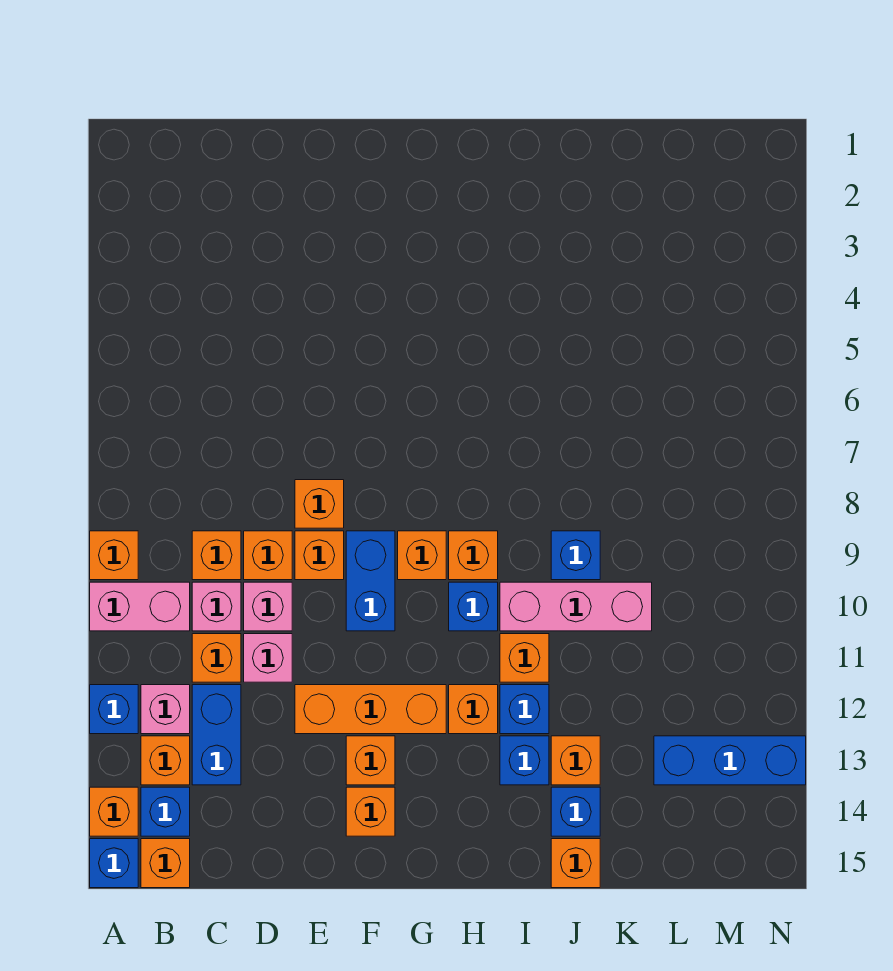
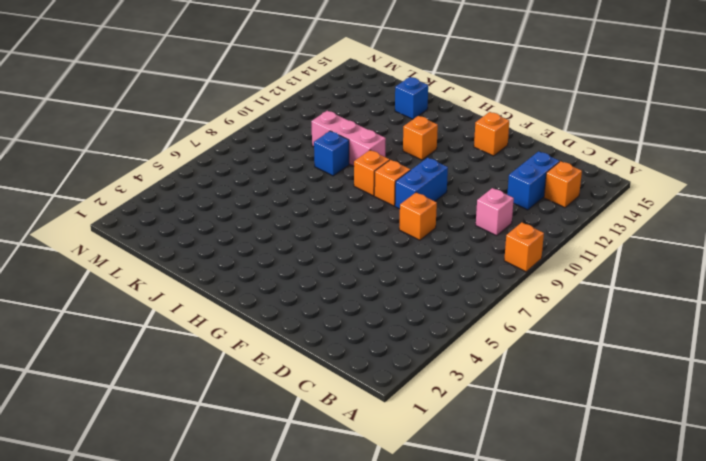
none -> pink brick A10:B10 level 1
none -> blue brick A12 level 1
none -> orange brick A14 level 1
none -> blue brick A15 level 1

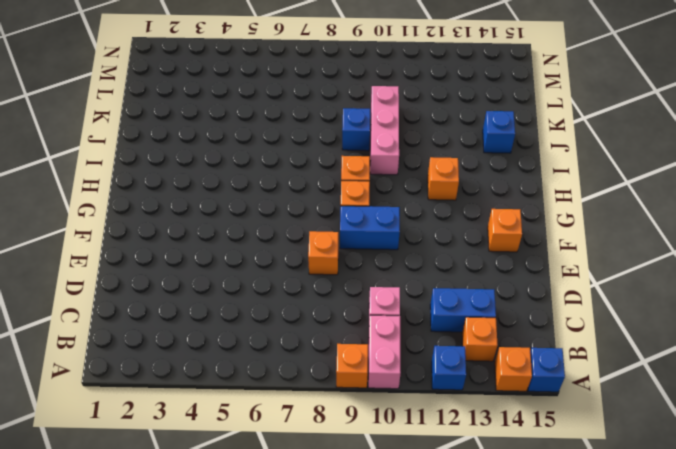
none -> pink brick B12 level 1
none -> blue brick B14 level 1
none -> orange brick B15 level 1
none -> orange brick C9 level 1

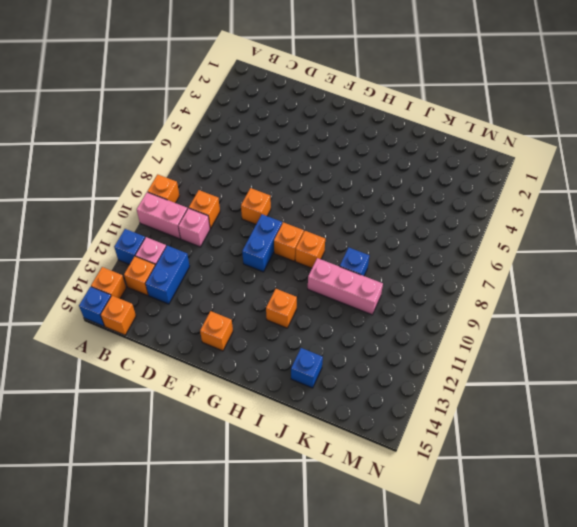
none -> blue brick B14 level 1
none -> orange brick C11 level 1
none -> orange brick D9 level 1
none -> pink brick D10 level 1

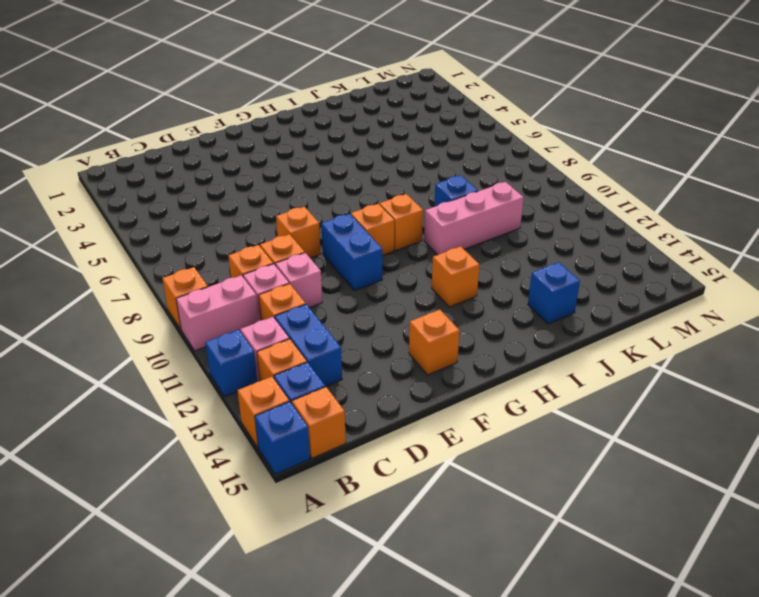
none -> pink brick D11 level 1
none -> orange brick E9 level 1
none -> orange brick E12:G12 level 1
none -> orange brick F13 level 1

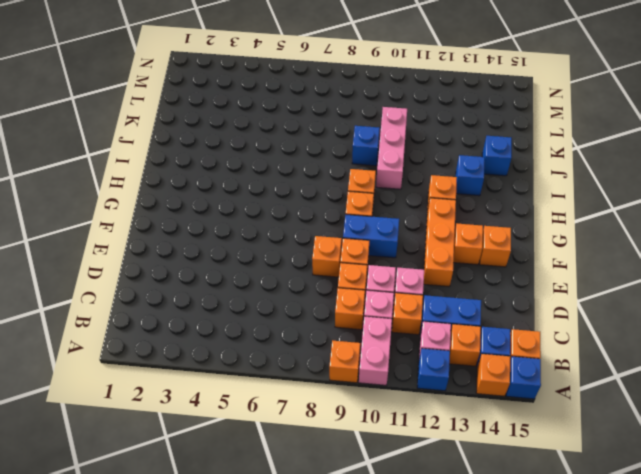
none -> blue brick H10 level 1
none -> orange brick I11 level 1
none -> blue brick I12 level 1
none -> orange brick J13 level 1

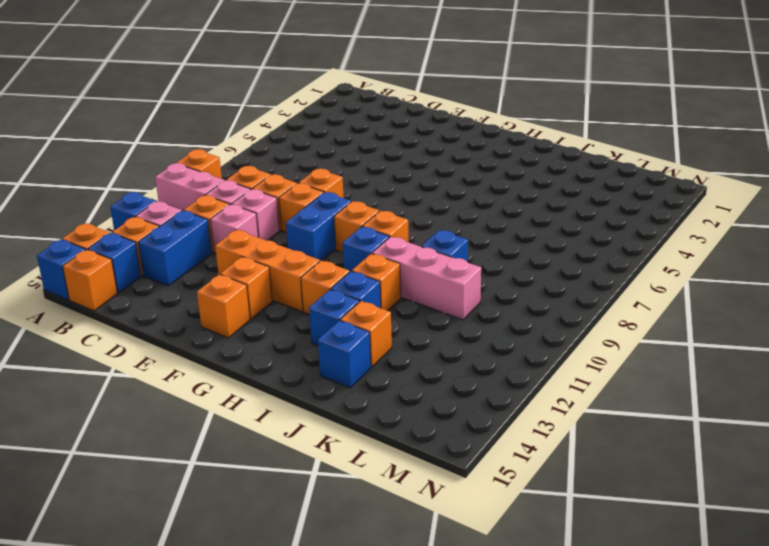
none -> orange brick J15 level 1
none -> blue brick L13:N13 level 1

